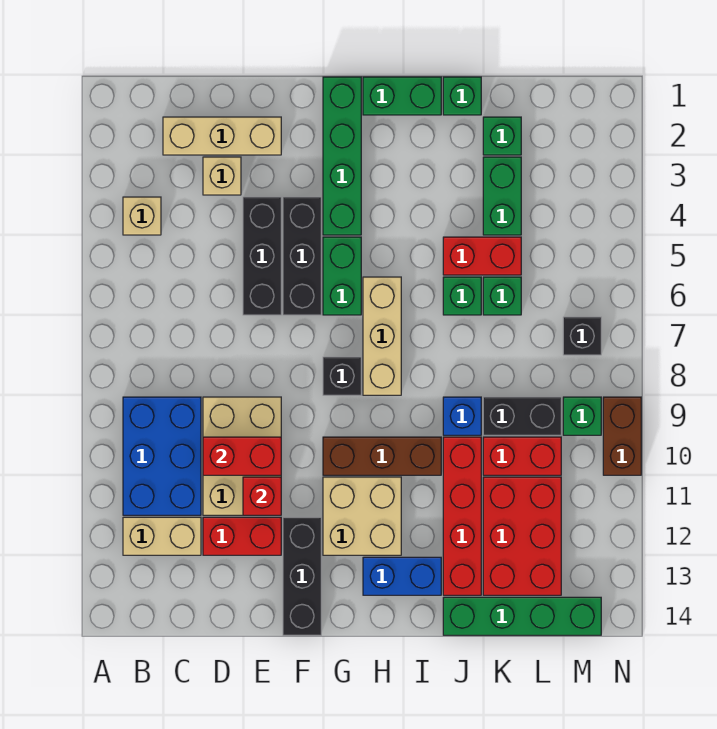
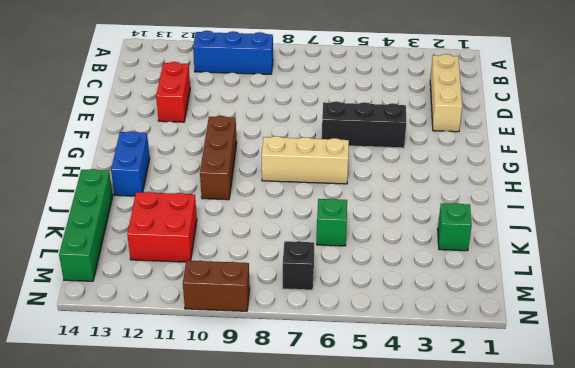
blue brick B9:B11 level 1 -> blue brick B9:C11 level 1
red brick K11:L12 level 1 -> red brick K11:L13 level 1
none -> tan brick B4 level 1
none -> tan brick B12:C12 level 1
none -> tan brick D3 level 1
none -> tan brick D9:E11 level 1

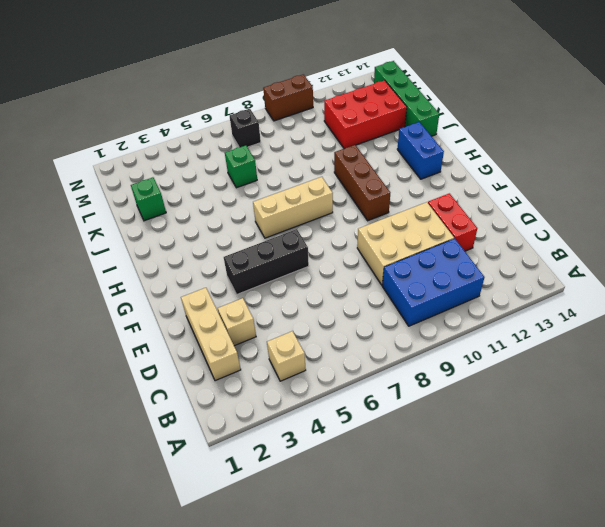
none -> tan brick B12:C12 level 1
none -> black brick E4:E6 level 1
none -> black brick F12:F14 level 1
none -> green brick G1:G4 level 1

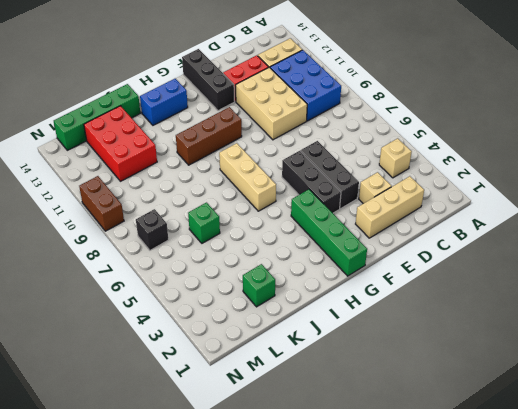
none -> green brick G5:G6 level 1
none -> black brick G8 level 1
none -> tan brick G11:H12 level 1
none -> green brick H1:I1 level 1

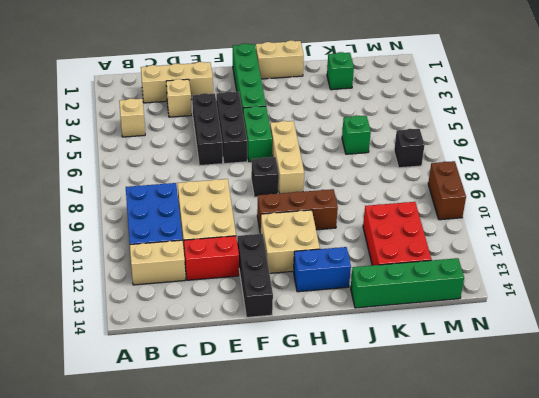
tan brick H1:I1 level 1 -> green brick H1:I1 level 1
none -> green brick J1 level 1
none -> red brick J5:K5 level 1
none -> green brick J6 level 1
none -> blue brick J9 level 1

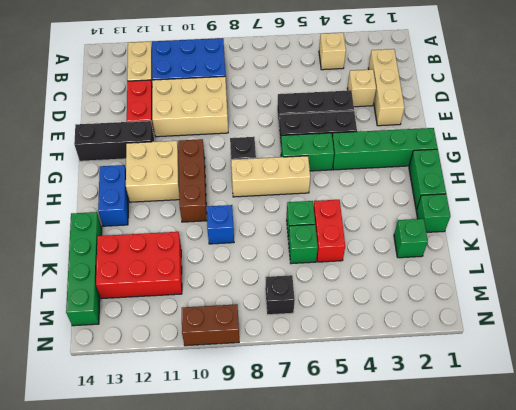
none -> red brick J10:J13 level 1
none -> green brick K3:K4 level 1
none -> black brick K9:L9 level 1
none -> red brick K10:L10 level 1

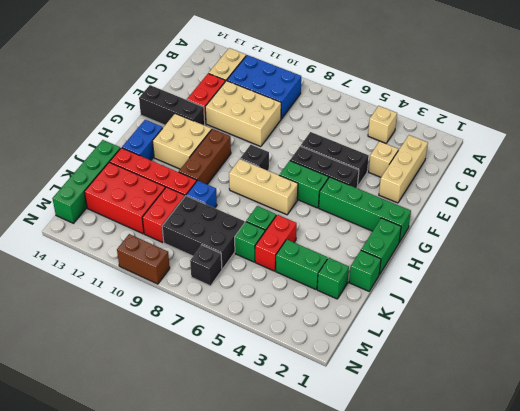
black brick K7:L9 level 1 -> black brick K9:L9 level 1
none -> green brick M9 level 1
none -> red brick D10:E10 level 2
none -> red brick E11 level 2

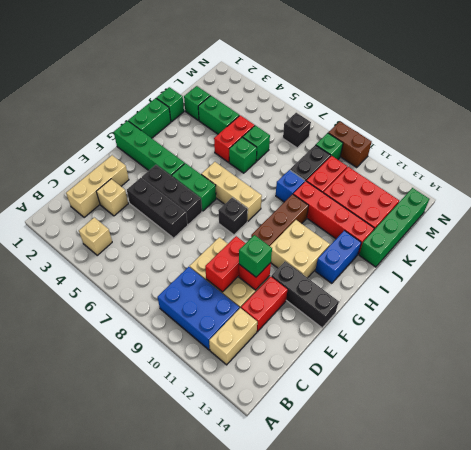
green brick E11 level 3 -> none

